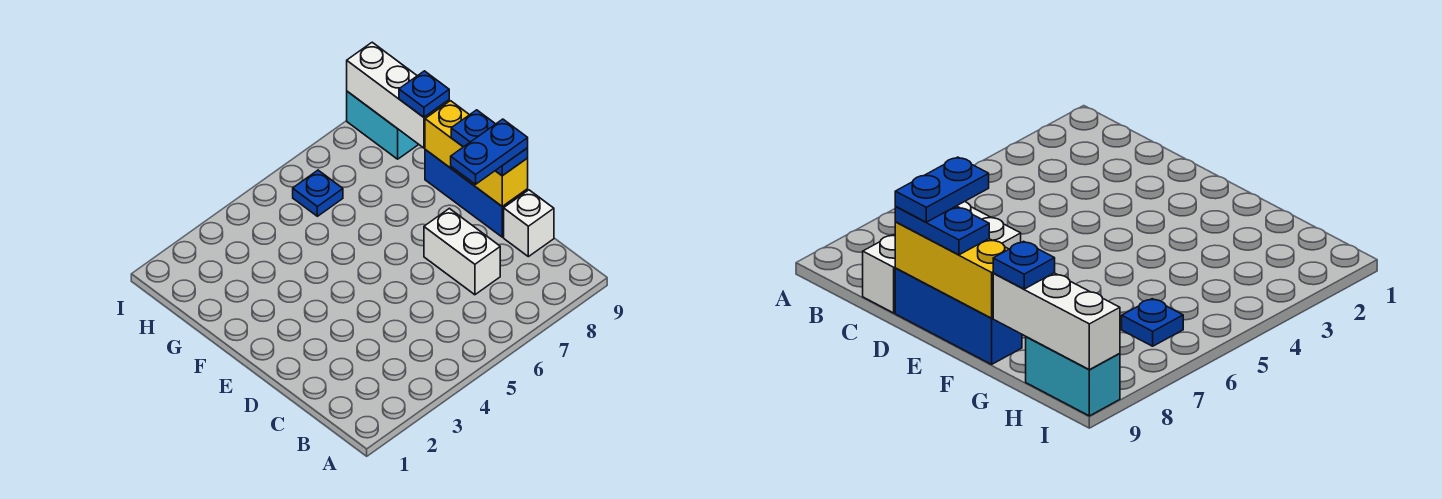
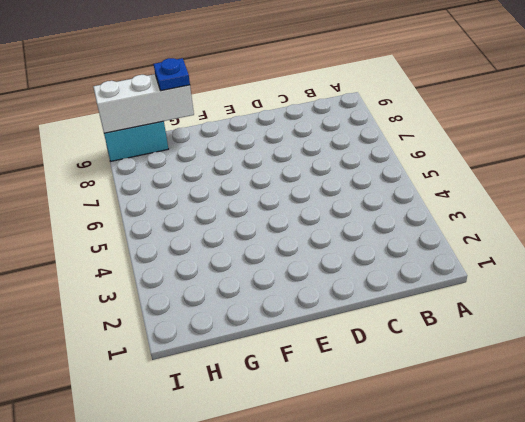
none -> white brick C7:D7 level 1
none -> white brick C9 level 1

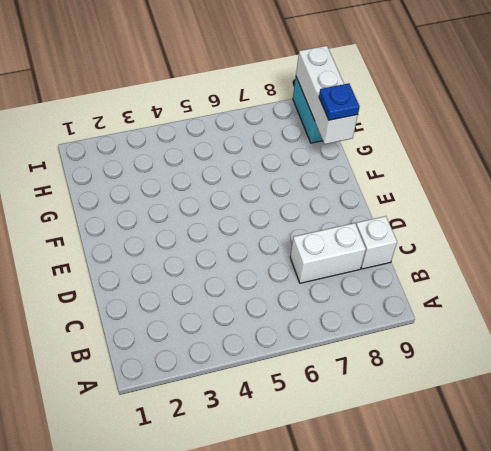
white brick C7:C8 level 1 -> white brick C7:D7 level 1
none -> blue brick D9:F9 level 1
none -> blue plate H6 level 1

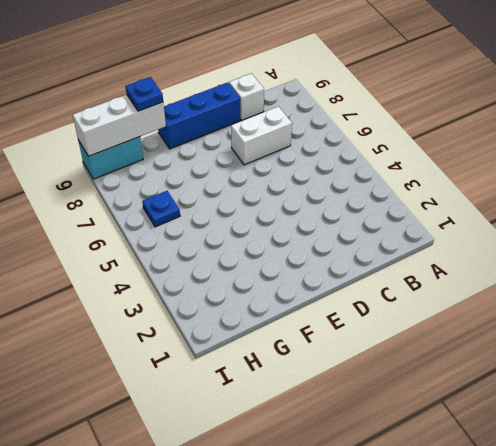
none -> yellow brick D9:F9 level 2
none -> blue plate D9:E9 level 3

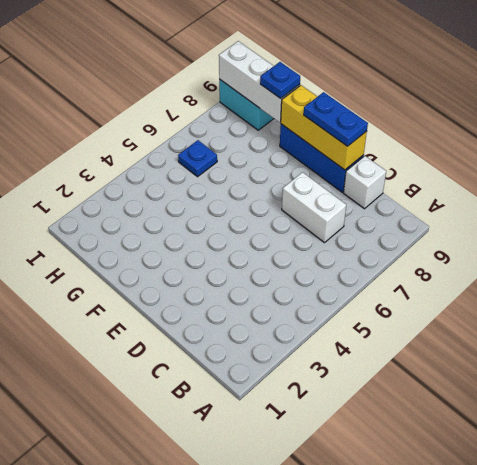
none -> blue plate D8:D9 level 4

